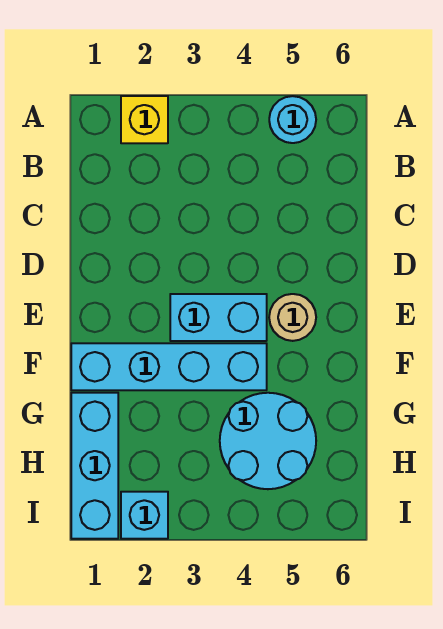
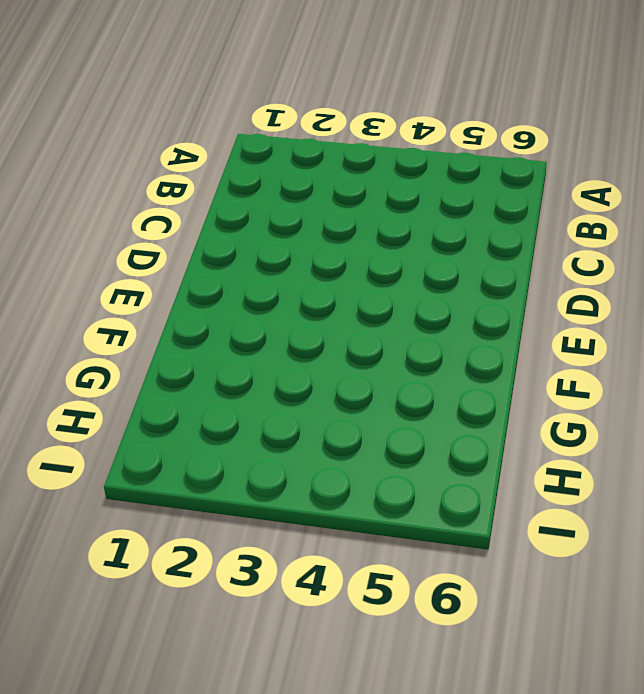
none -> yellow brick A2 level 1
none -> cyan round brick A5 level 1

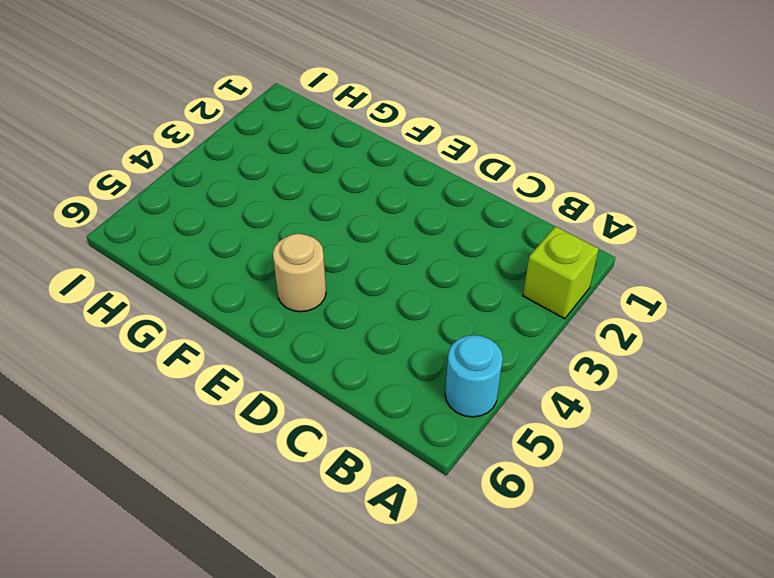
lime brick A2 level 1 -> yellow brick A2 level 1
none -> cyan brick E3:E4 level 1
none -> cyan brick F1:F4 level 1

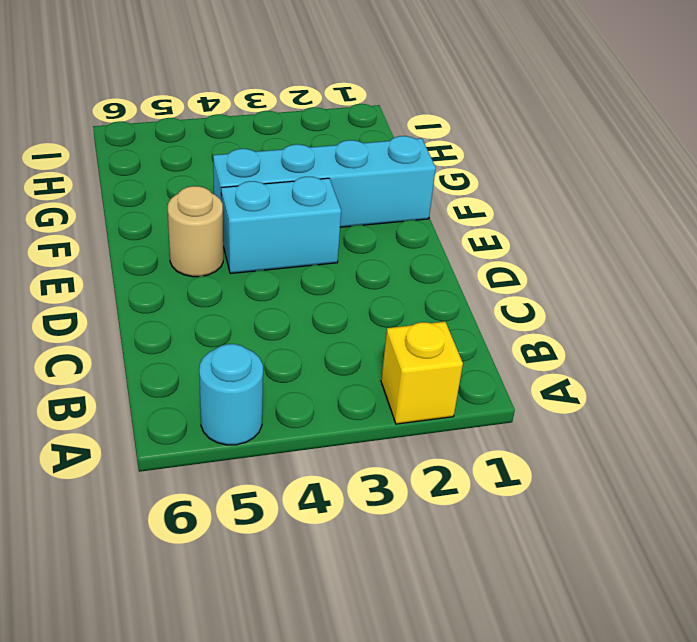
none -> cyan brick G1:I1 level 1
none -> cyan round brick G4:H5 level 1

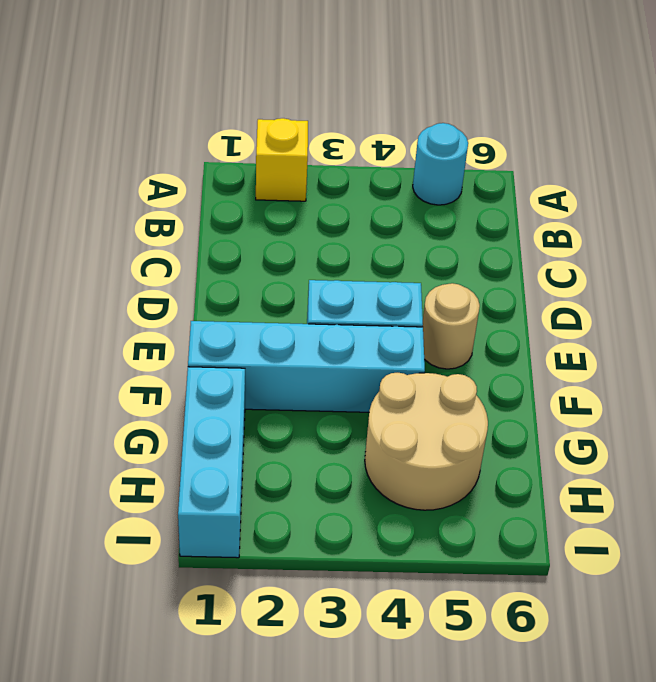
tan round brick G4:H5 level 1 -> cyan round brick G4:H5 level 1
none -> cyan brick I2 level 1

